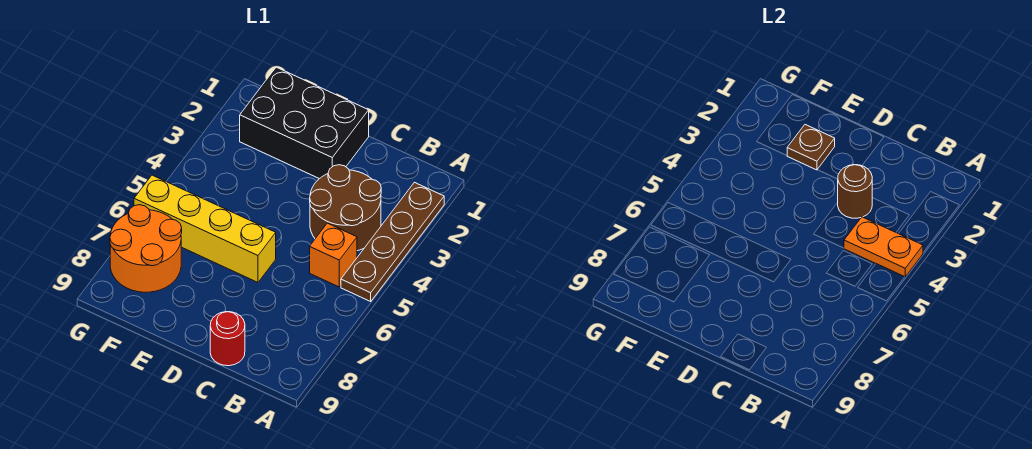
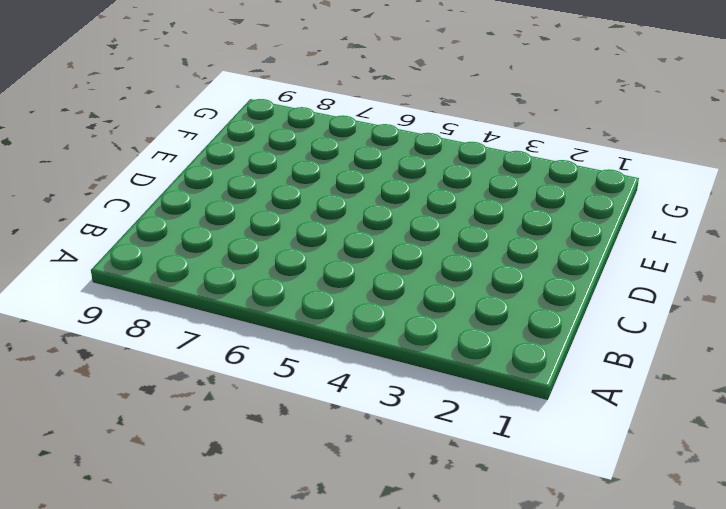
none -> brown plate A2:A5 level 1
none -> brown round brick B3:C4 level 1

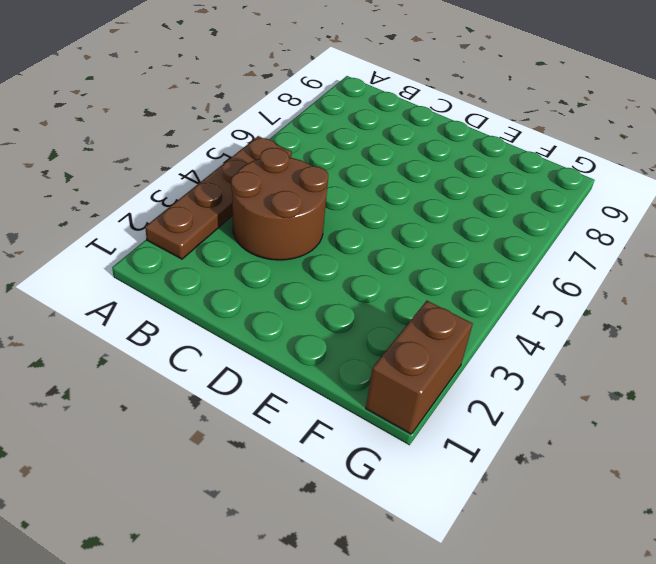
brown brick G1:G2 level 1 -> none
none -> orange brick B5 level 1
none -> red round brick C9 level 1

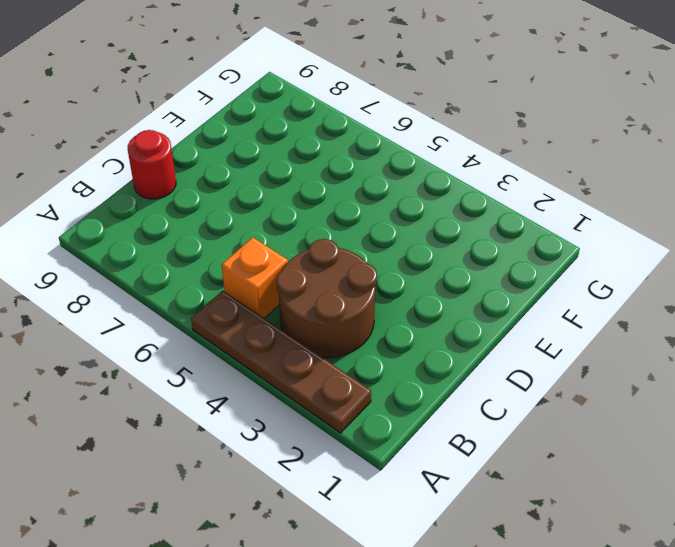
none -> black brick D1:F2 level 1
none -> yellow brick D6:G6 level 1

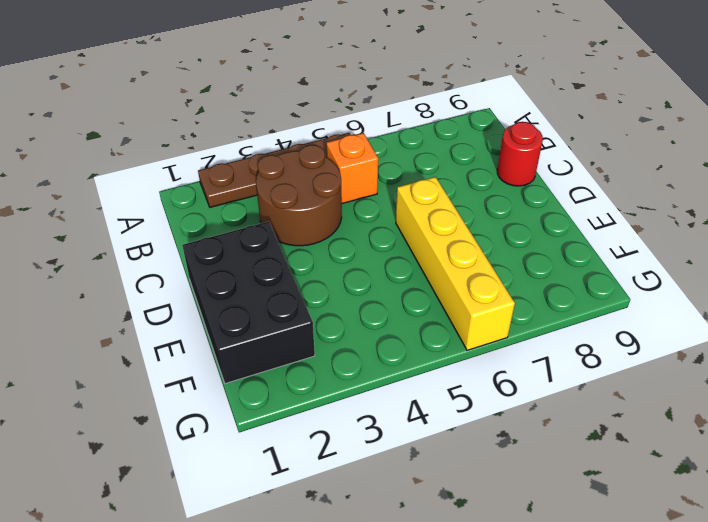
none -> orange round brick F7:G8 level 1
none -> orange plate A4:B4 level 2

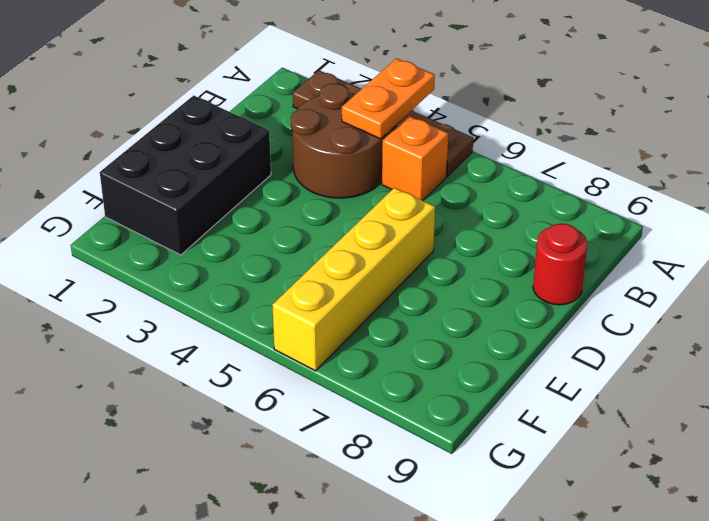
none -> orange round brick F7:G8 level 1
none -> brown round brick C3 level 2

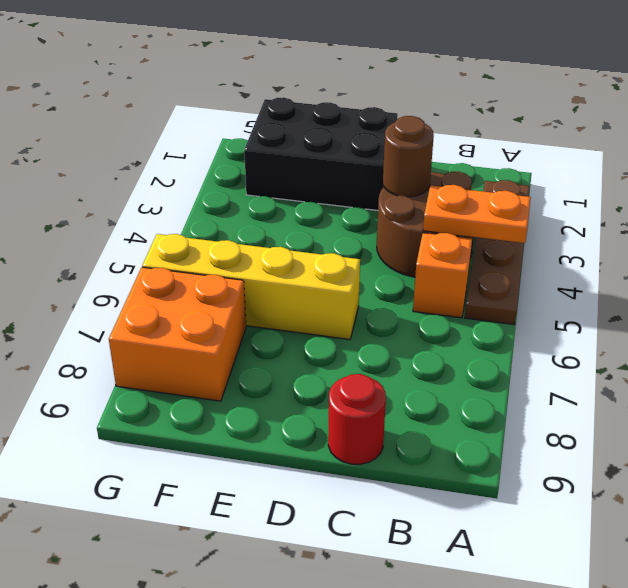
orange brick F7:G8 level 1 -> orange round brick F7:G8 level 1
none -> brown plate E2 level 2

